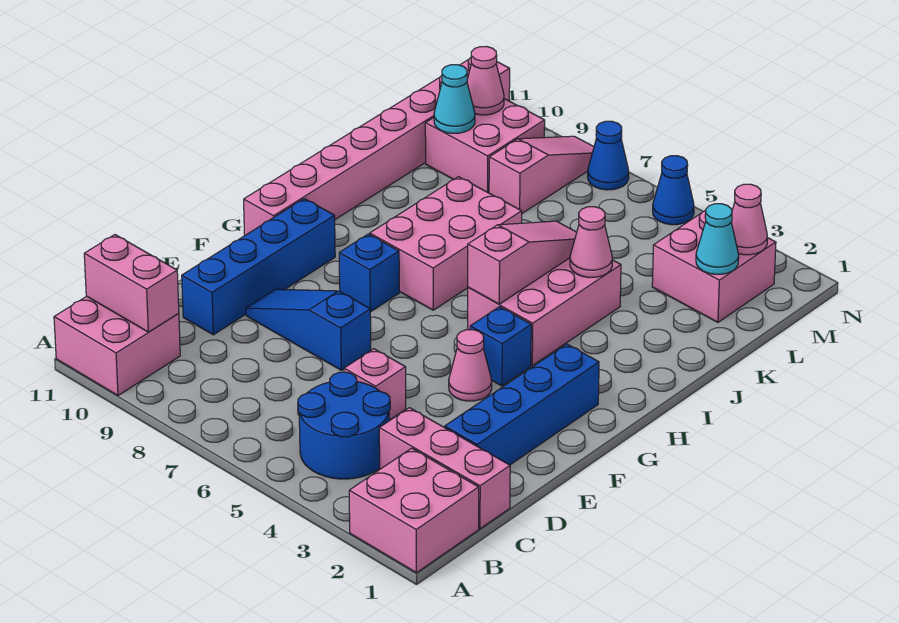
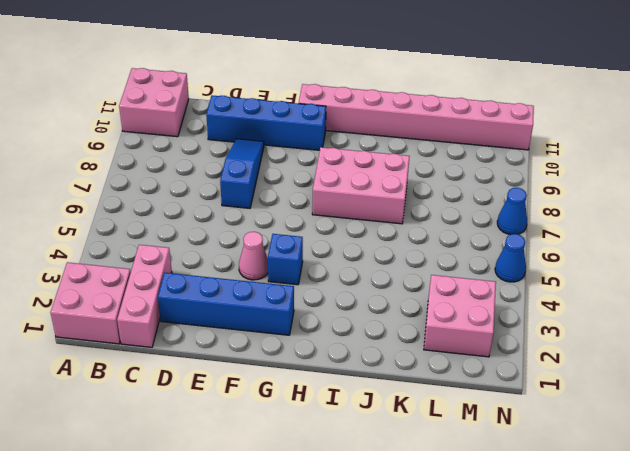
none -> blue round brick B4:C5 level 1
none -> pink brick D5 level 1
none -> blue brick G8 level 1

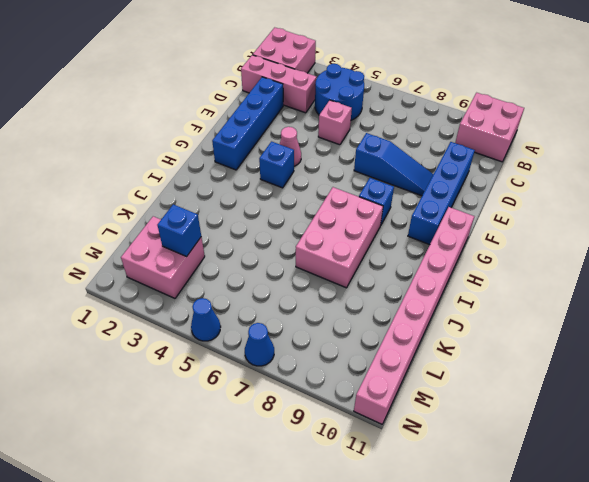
blue brick L3 level 2 -> none
none -> pink brick H4:J5 level 1
none -> pink slope L8:N8 level 1 top L
none -> pink brick L9:M10 level 1

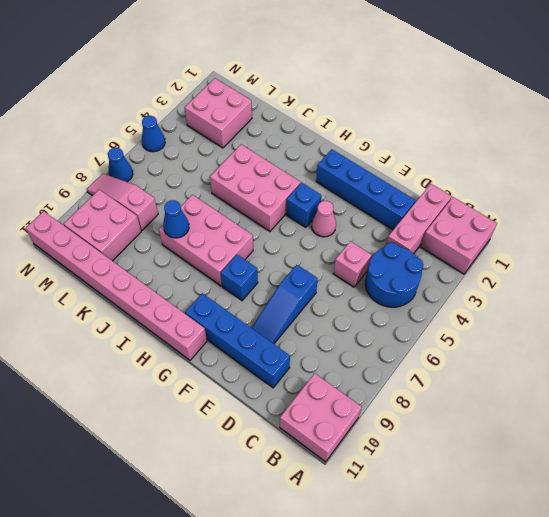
blue cone J8 level 2 -> none
none -> pink brick B10:B11 level 2
none -> pink slope H5:J5 level 2 top H
none -> pink cone J4 level 2

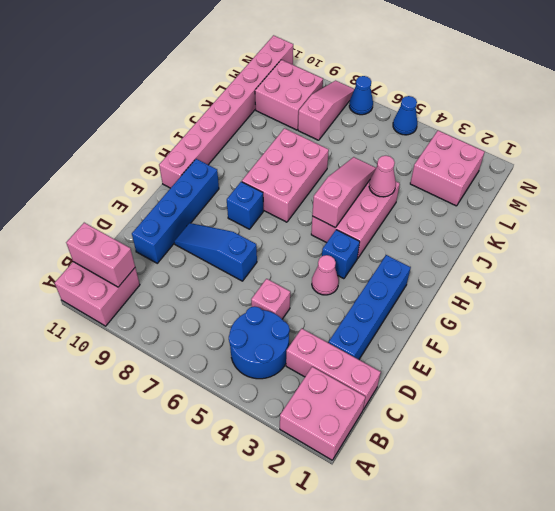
none -> cyan cone L2 level 2
none -> cyan cone L10 level 2
none -> pink cone M2 level 2

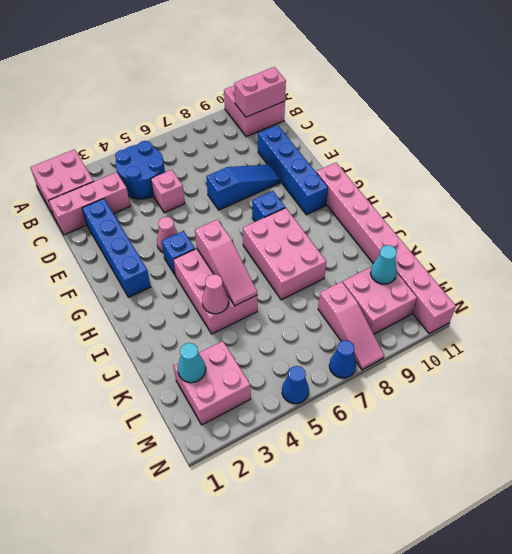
none -> pink cone M2 level 2
none -> pink cone M10 level 2

